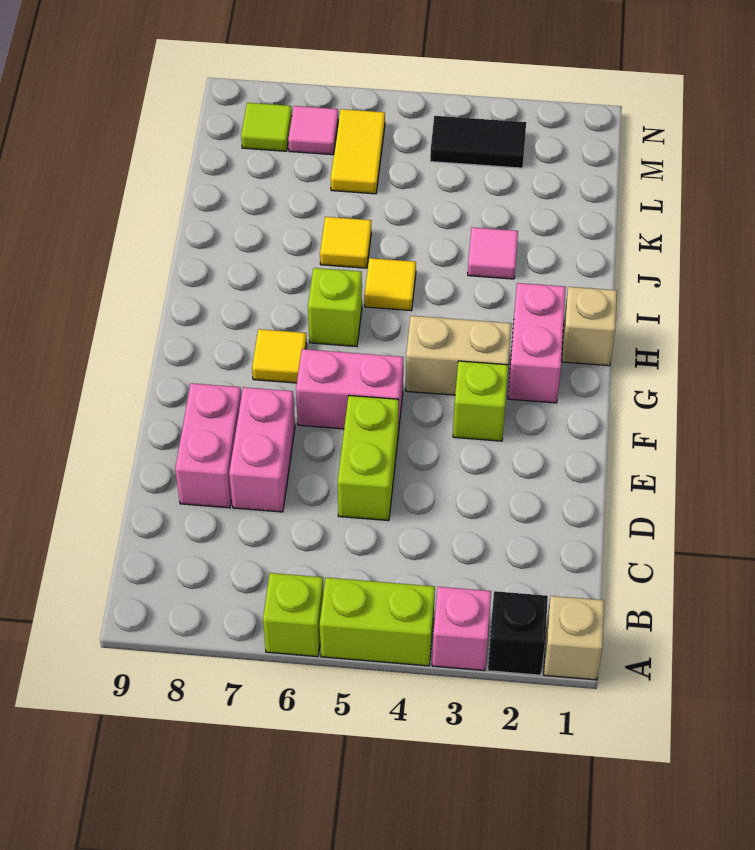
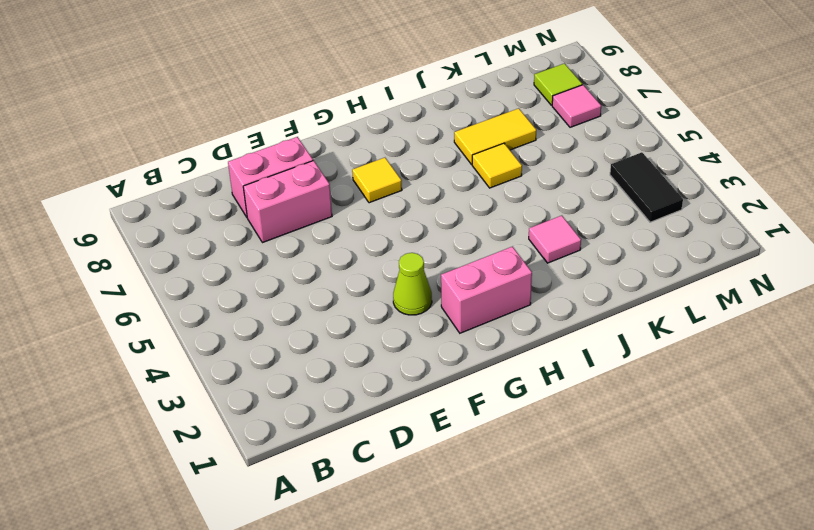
lime cone F3 level 1 -> lime brick F3 level 1
yellow tile J7:K7 level 1 -> yellow tile L6:M6 level 1
none -> tan brick A1 level 1
none -> black brick A2 level 1
none -> pink brick A3 level 1

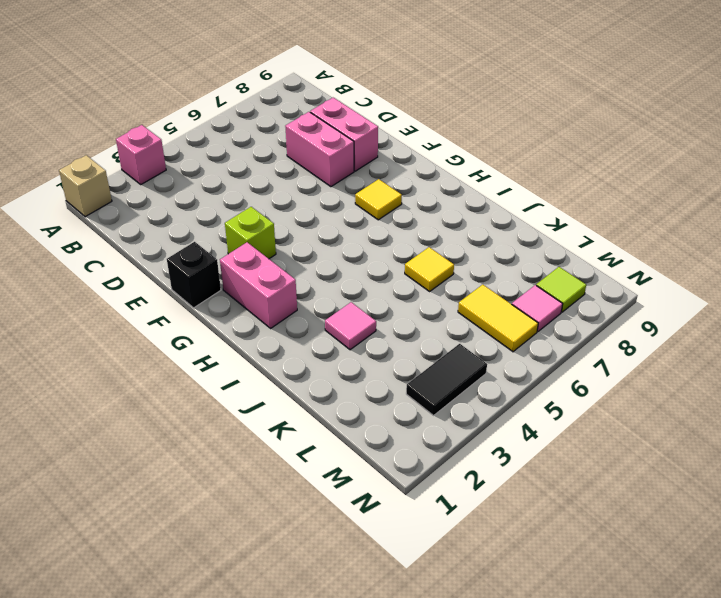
black brick F1 level 1 -> black brick A2 level 1
none -> lime brick A4:A5 level 1
none -> lime brick A6 level 1
none -> lime brick D5:E5 level 1

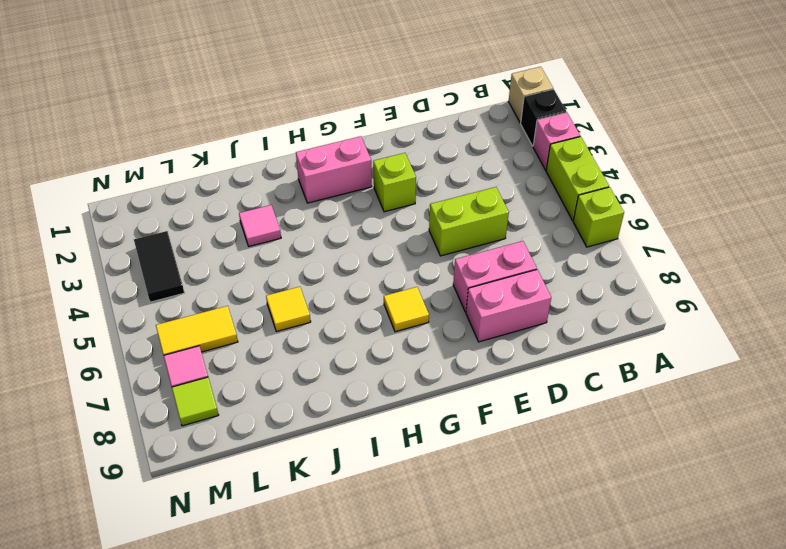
none -> pink brick F5:F6 level 1
none -> tan brick G3:G4 level 1
none -> tan brick H1 level 1

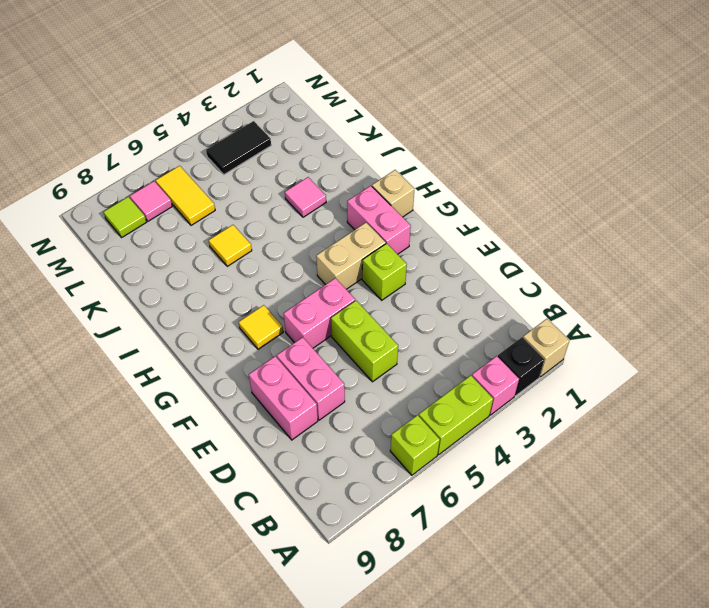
none -> lime brick H6 level 1
none -> yellow tile I5 level 1

